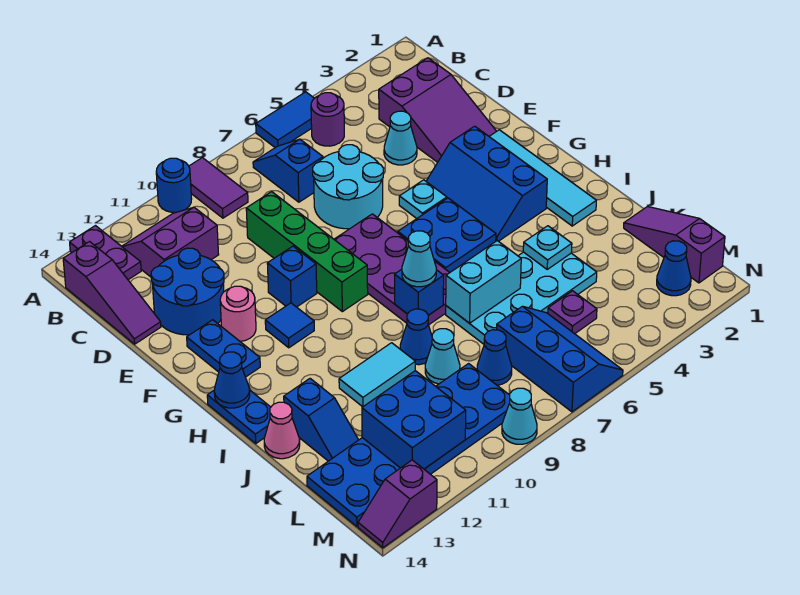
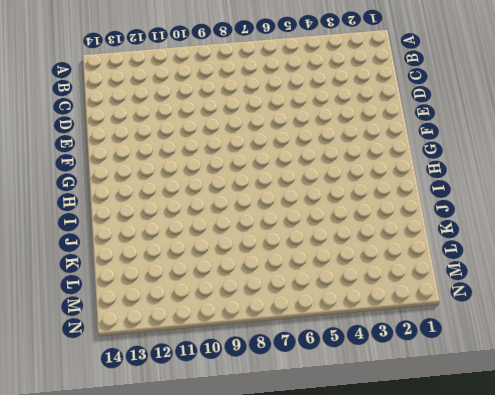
none -> blue tile A5:A6 level 1
none -> purple tile A9:B9 level 1
none -> blue round brick A10 level 1
none -> purple plate A13:B13 level 1

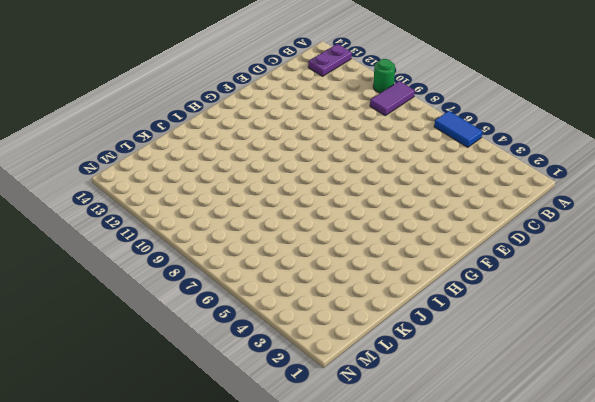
green round brick A10 level 1 -> blue round brick A10 level 1
none -> purple round brick B5 level 1
none -> blue slope B7:C7 level 1 top C
none -> purple slope B11:C12 level 1 top C
none -> purple slope B14:D14 level 1 top B

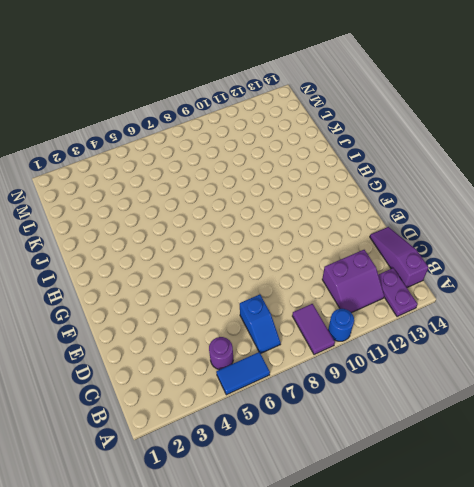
none -> purple slope C2:E3 level 1 top C
none -> cyan cone D4 level 1
none -> cyan round brick D6:E7 level 1
none -> green brick D9:G9 level 1

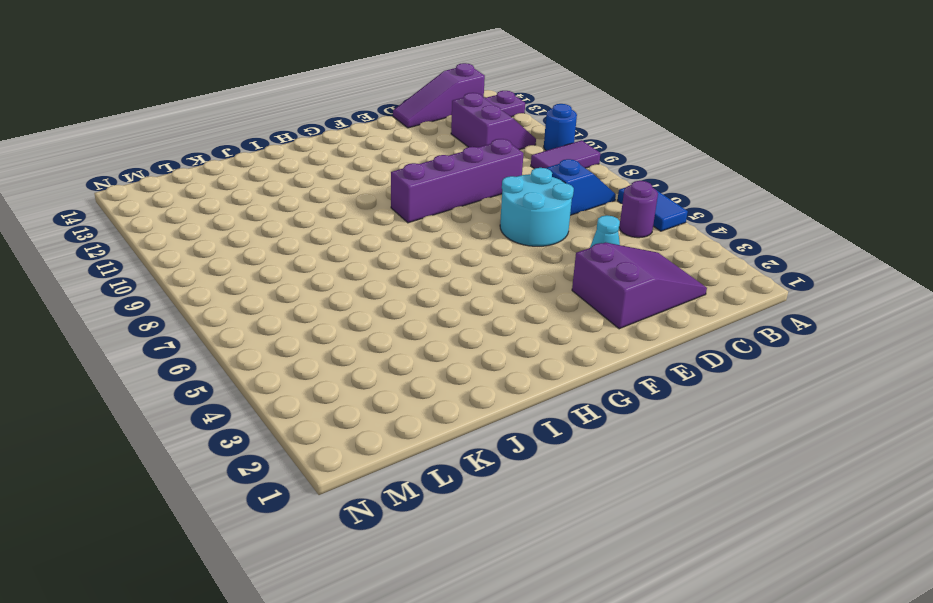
purple slope C2:E3 level 1 top E -> purple slope C2:E3 level 1 top C
purple brick D9:G9 level 1 -> green brick D9:G9 level 1
none -> blue round brick D12:E13 level 1
none -> cyan tile F2:I2 level 1
none -> blue slope F3:H4 level 1 top 3
none -> cyan plate F5 level 1

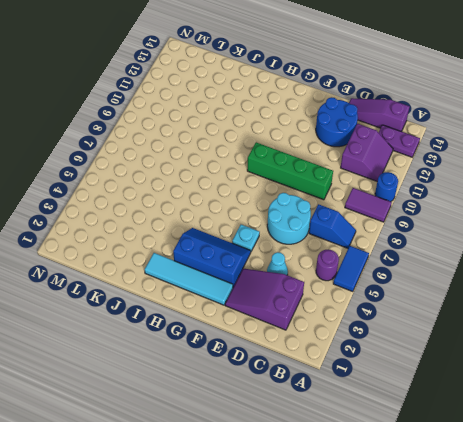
none -> purple plate F7:I8 level 1
none -> blue brick F10 level 1
none -> pink round brick F12 level 1
none -> blue plate F13:G13 level 1

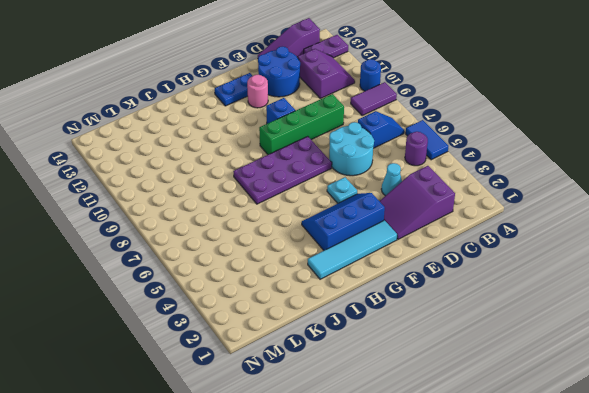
none -> blue plate G5:H6 level 1
none -> blue tile G11 level 1
none -> blue plate H14:I14 level 1
none -> cyan plate J4:K7 level 1

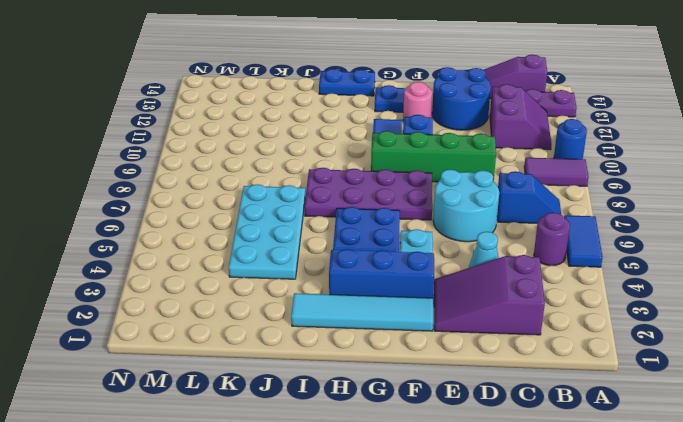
none -> blue cone J9 level 1
none -> cyan tile J10:J11 level 1
none -> blue slope J13:K13 level 1 top J
none -> pink cone J14 level 1

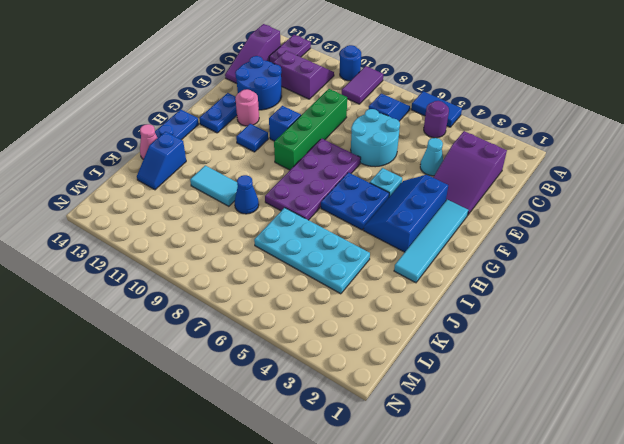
none -> purple slope K1:M1 level 1 top M
none -> cyan cone K9 level 1
none -> purple plate L5 level 1
none -> blue slope L6:N7 level 1 top 7

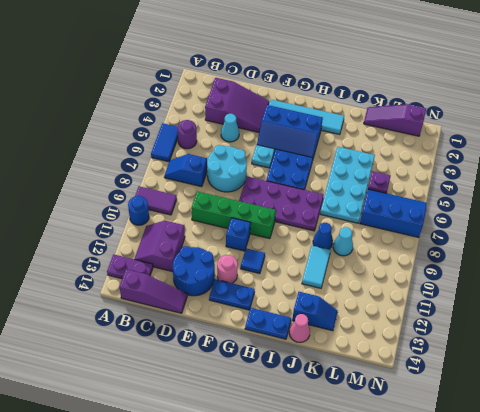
none -> blue cone L8 level 1
none -> blue plate L9:M14 level 1
none -> blue cone M2 level 1
none -> cyan cone N9 level 1

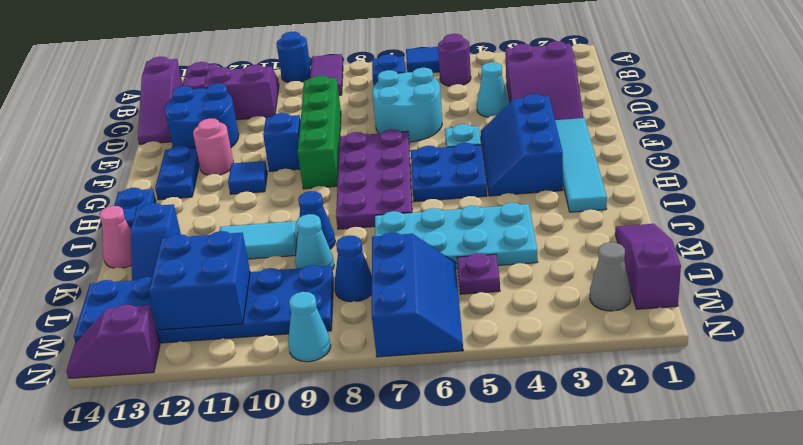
grey cone M2 level 1 -> blue cone M2 level 1
none -> blue cone H14 level 2
none -> blue brick I8 level 2
none -> cyan plate J4 level 2
none -> cyan brick J6:J7 level 2

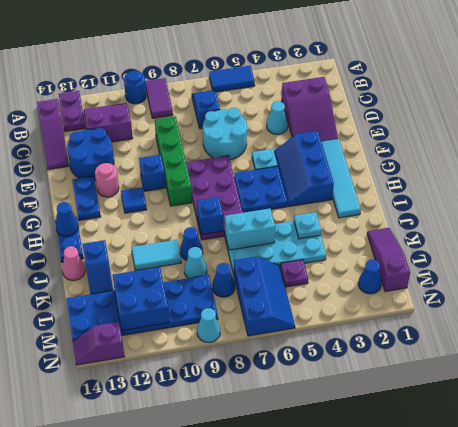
none -> purple round brick B5 level 1
none -> cyan cone I8 level 3

